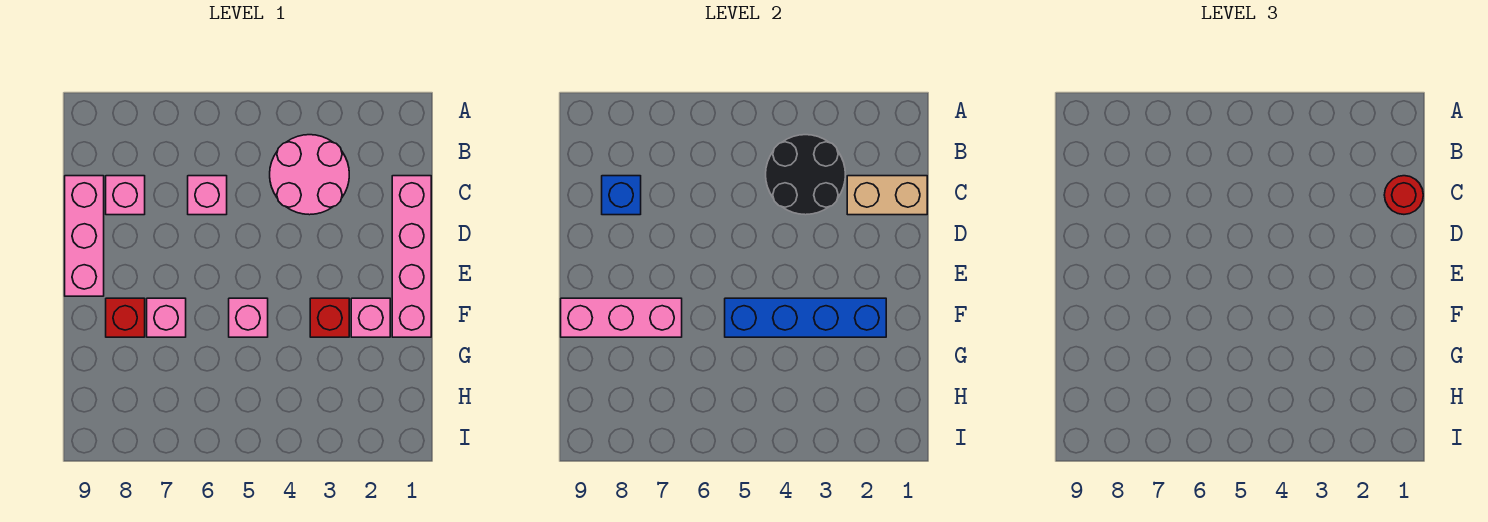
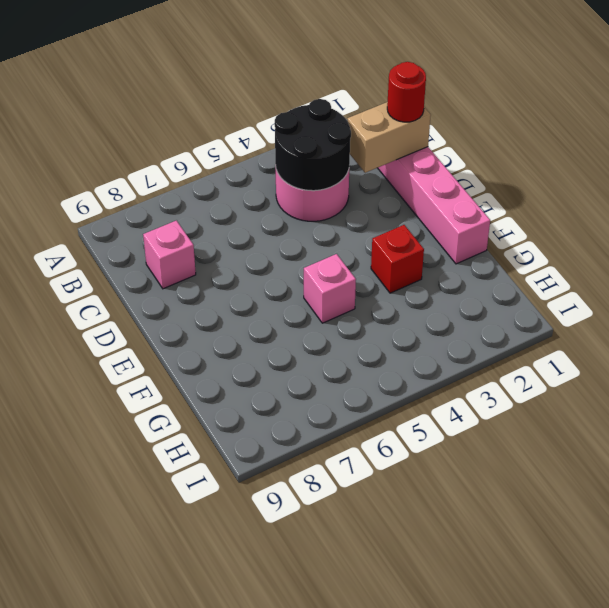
none -> pink brick C6 level 1
none -> pink brick C9:E9 level 1
none -> pink brick F2 level 1

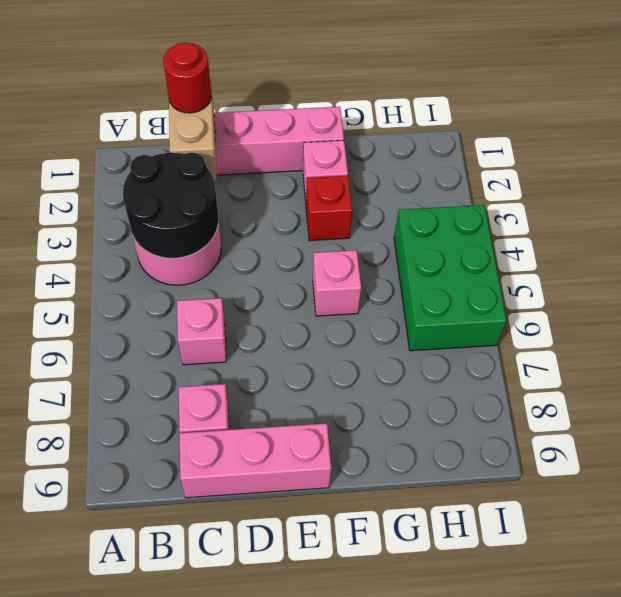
green brick H4:I6 level 1 -> none
none -> pink brick F7 level 1
none -> red brick F8 level 1
none -> blue brick C8 level 2

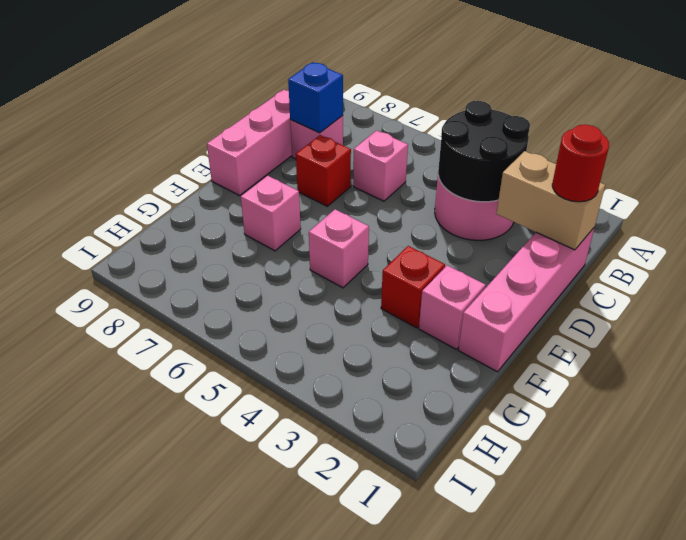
red brick D7 level 1 -> red brick F8 level 1
none -> blue brick F2:F5 level 2
none -> pink brick F7:F9 level 2

